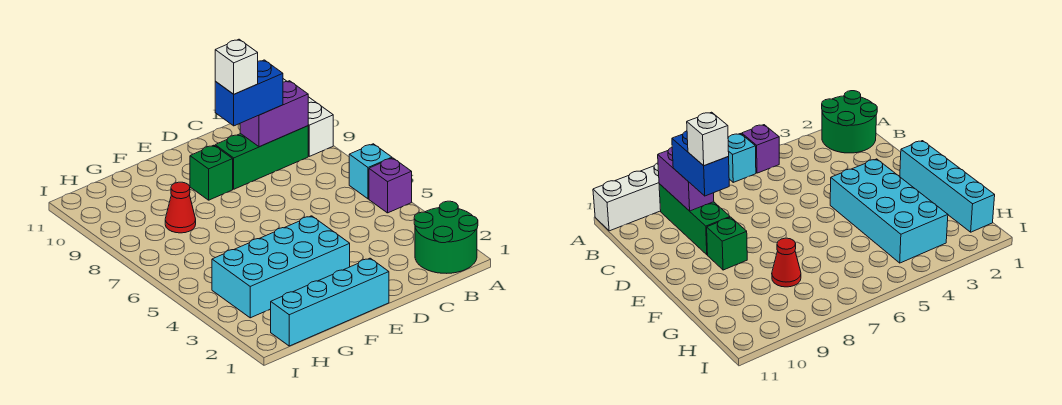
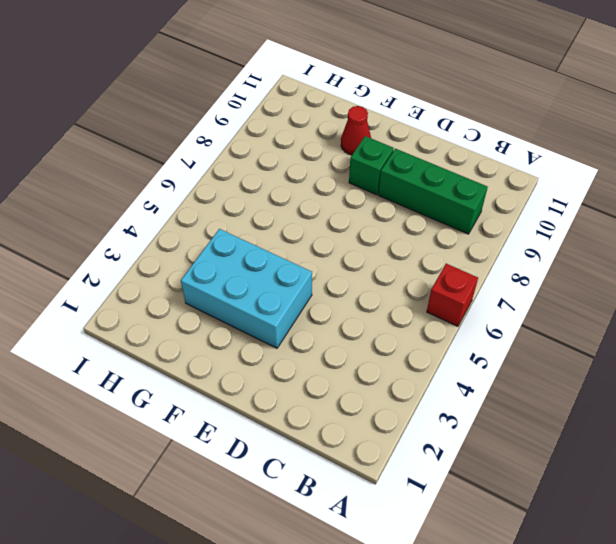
red brick A6 level 1 -> cyan brick A6 level 1
cyan brick E3:G4 level 1 -> cyan brick E3:H4 level 1
red cone F10 level 1 -> red cone G8 level 1
none -> green round brick A1:B2 level 1
none -> purple brick A5 level 1
none -> white brick A9:A11 level 1

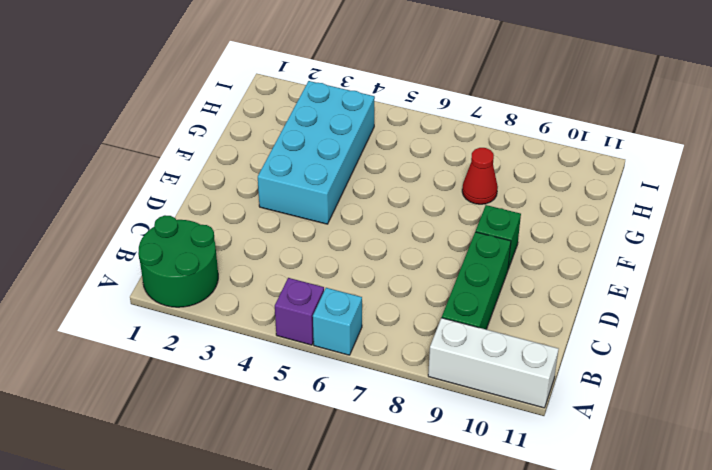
none -> cyan brick E1:H1 level 1
none -> purple brick B9:C9 level 2
none -> blue brick C9:D9 level 3

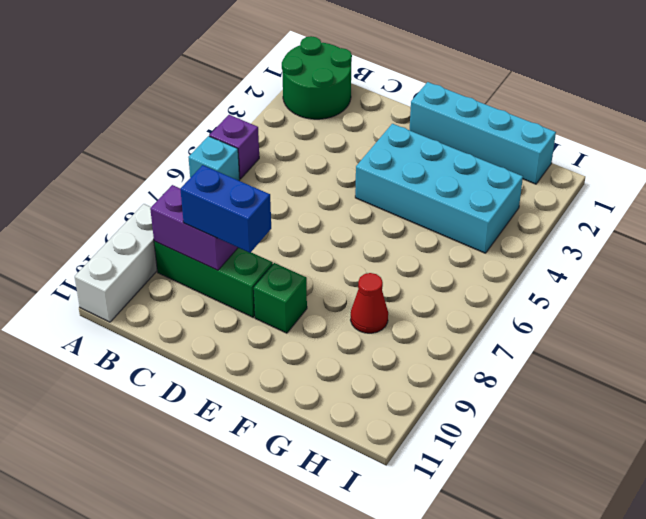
none -> white brick D9 level 4

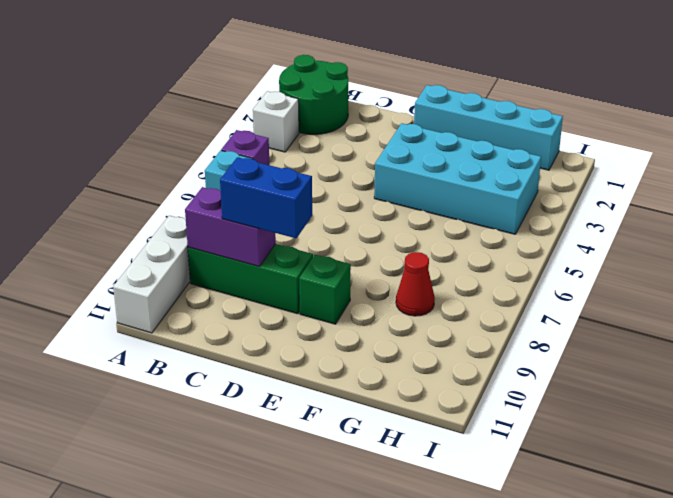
white brick A3 level 1 -> white brick D9 level 4

